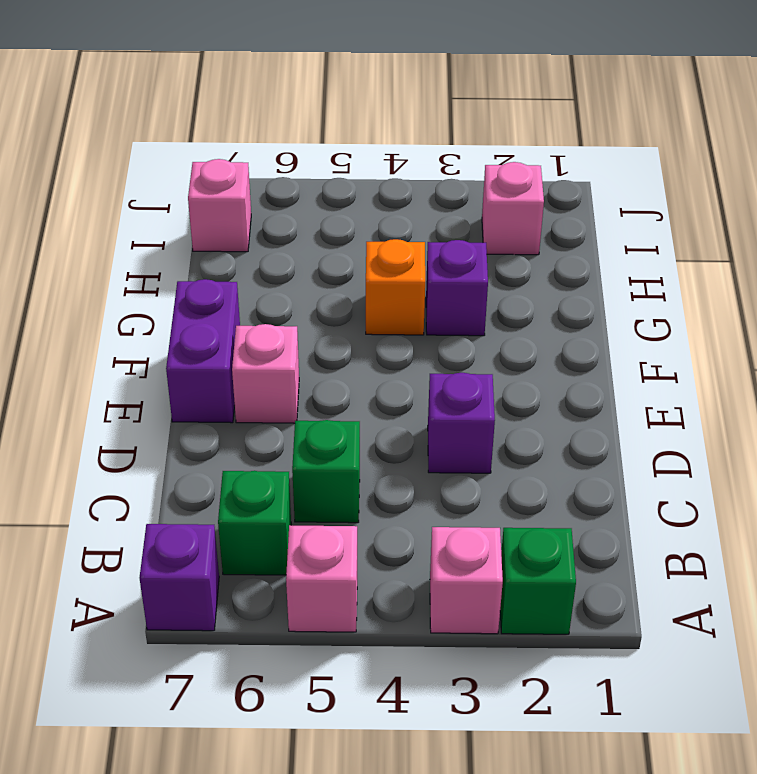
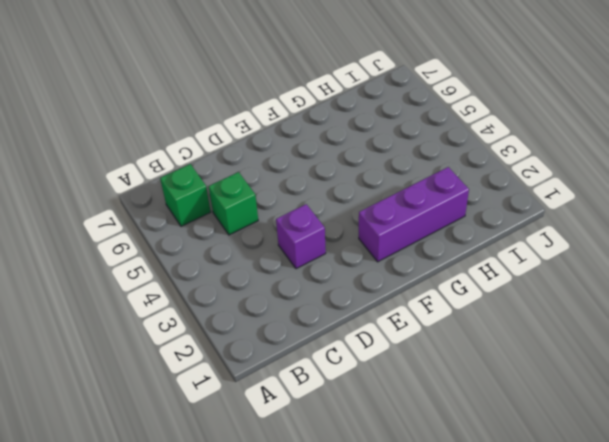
purple brick F2:H2 level 1 -> none
none -> green brick A2 level 1
none -> pink brick A3 level 1
none -> pink brick A5 level 1

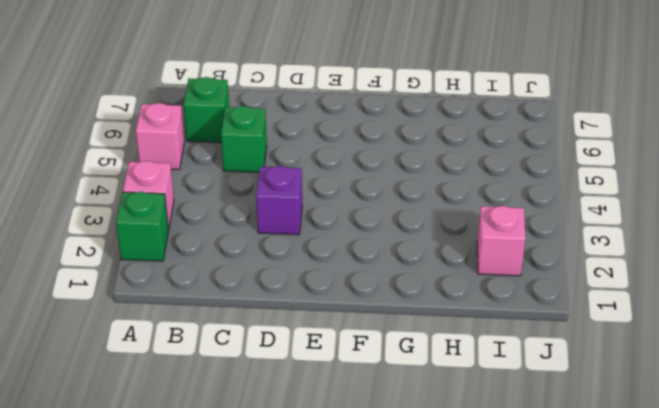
none -> purple brick A7 level 1
none -> pink brick E6 level 1
none -> purple brick E7:F7 level 1

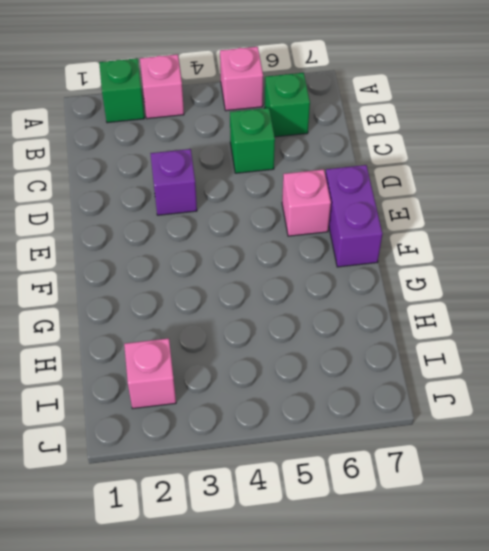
none -> purple brick A7 level 1
none -> purple brick G3 level 1
none -> orange brick G4 level 1

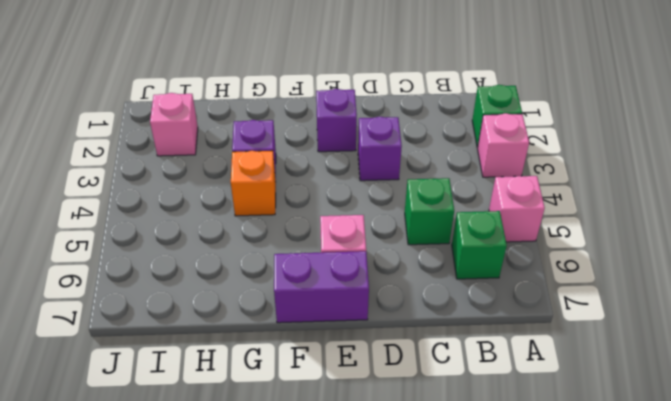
purple brick E2 level 1 -> purple brick A7 level 1
none -> pink brick I7 level 1

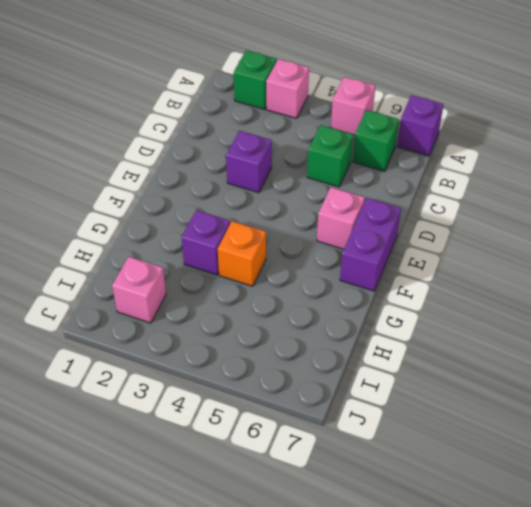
none -> pink brick I7 level 1

